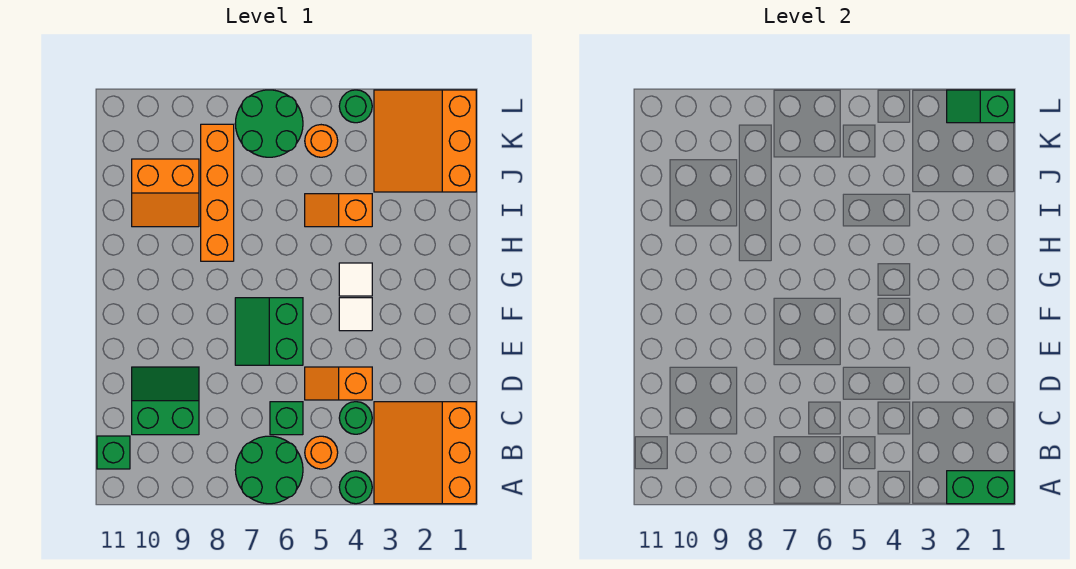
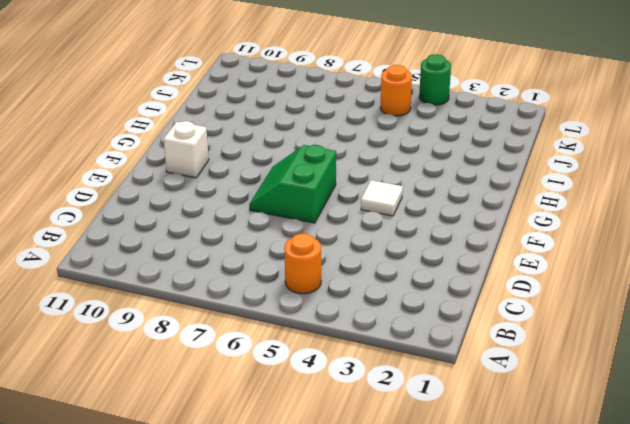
white brick F10 level 1 -> none
none -> orange slope A1:C3 level 1 top 1
none -> green round brick A4 level 1
none -> green round brick A6:B7 level 1

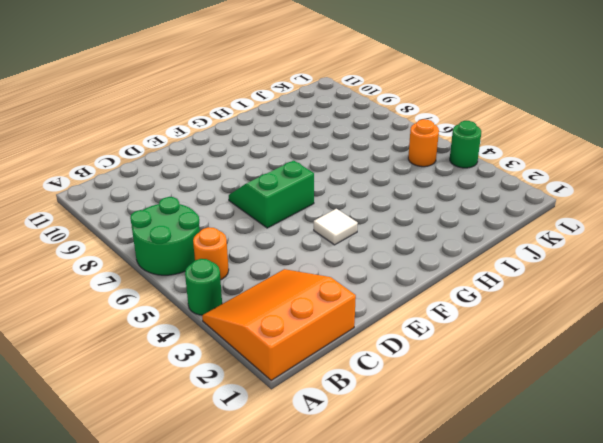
none -> green brick B11 level 1
none -> green round brick C4 level 1
none -> green brick C6 level 1

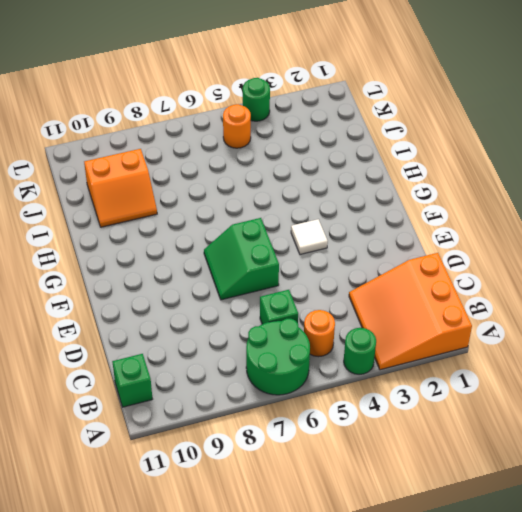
none -> green round brick C4 level 1
none -> green slope C9:D10 level 1 top C
none -> orange slope D4:D5 level 1 top 4

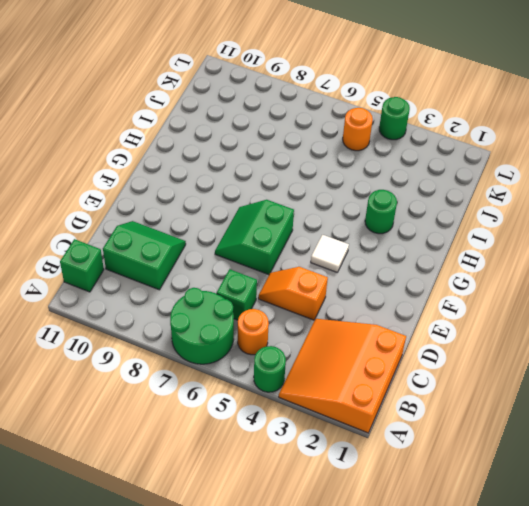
green round brick H3 level 1 -> green round brick C4 level 1
none -> white tile G4 level 1
none -> orange brick H8:K8 level 1
none -> orange slope I4:I5 level 1 top 4

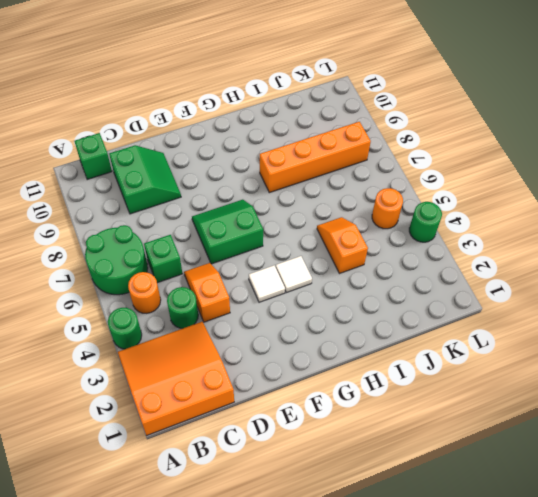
none -> orange slope I9:J10 level 1 top J
none -> orange slope J1:L3 level 1 top 1
none -> green round brick K6:L7 level 1

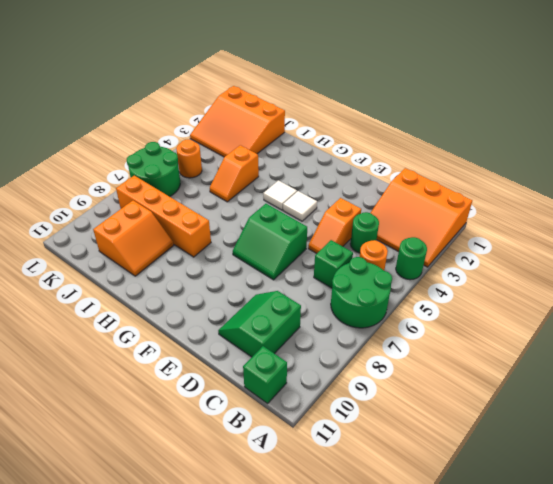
none -> green round brick L4 level 1
none -> green brick A1:A2 level 2
none -> green slope L1:L2 level 2 top 1

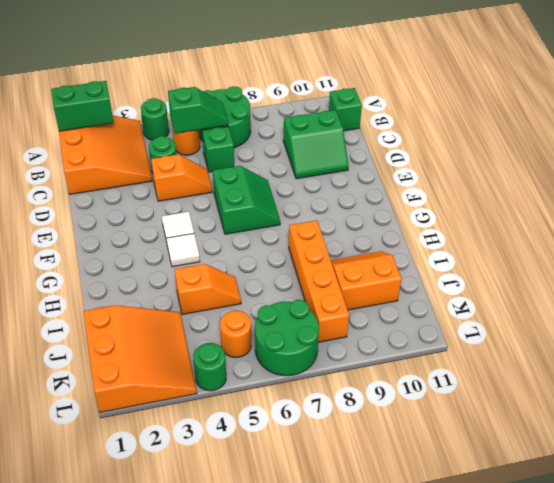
green slope B5:B6 level 2 top 5 -> green slope L1:L2 level 2 top 1

